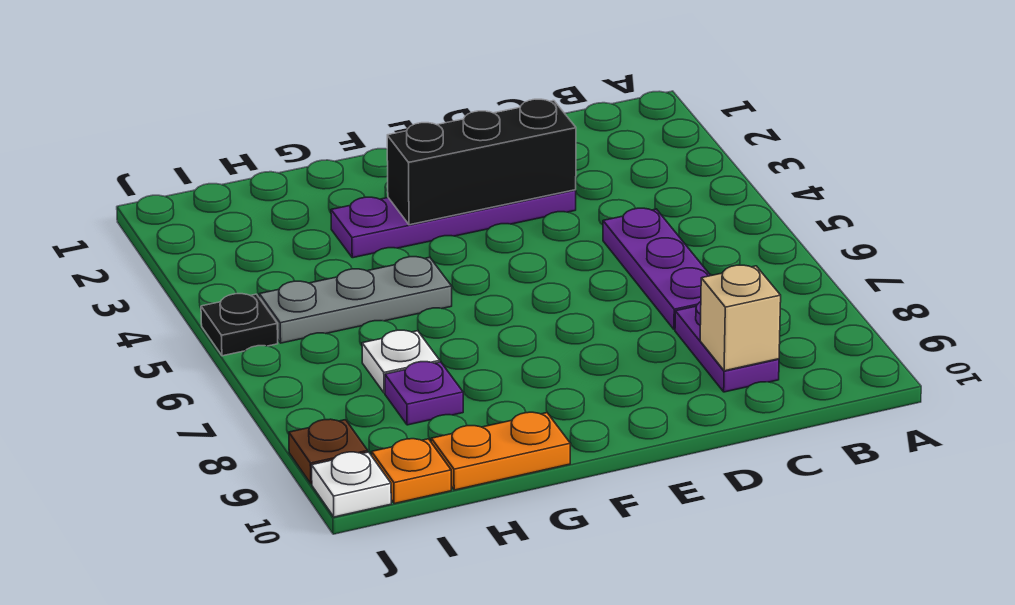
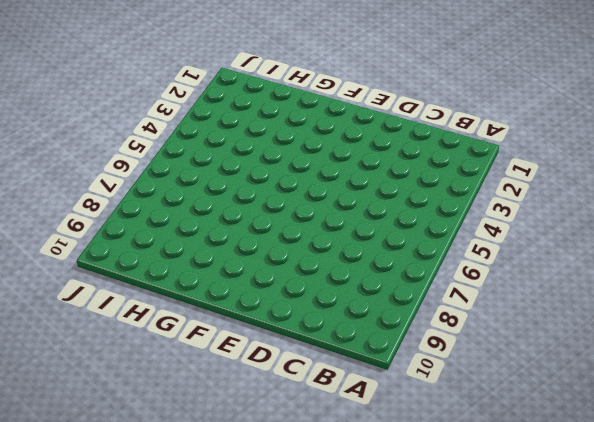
none -> purple plate C5:C7 level 1
none -> purple plate C8:C9 level 1
none -> purple plate D3:G3 level 1

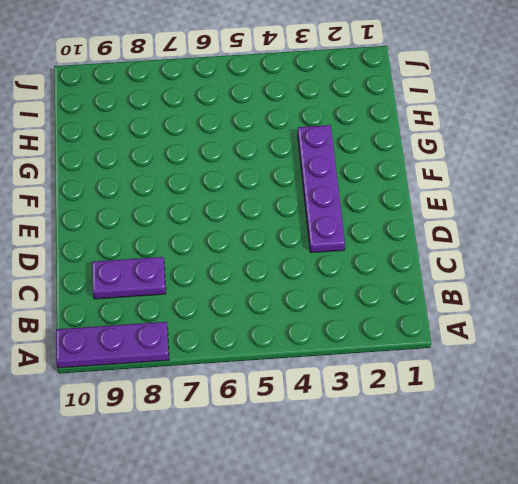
purple plate A8:A10 level 1 -> purple plate C5:C7 level 1
none -> grey plate G5:I5 level 1
none -> orange plate G10:H10 level 1
none -> white plate H7 level 1

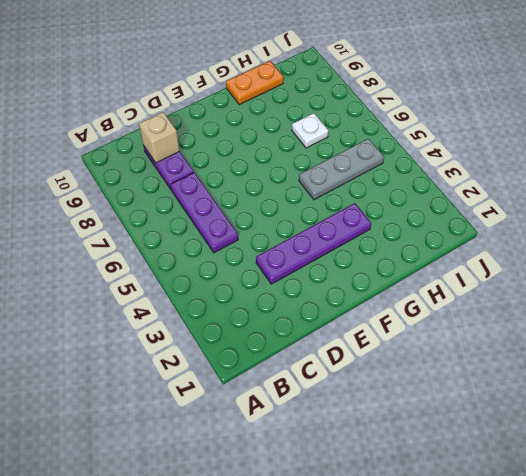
none -> purple plate H8 level 1
none -> orange plate I10 level 1
none -> black plate J5 level 1

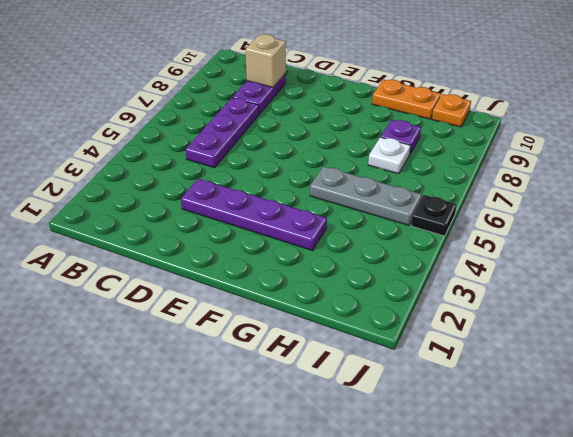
none -> brown plate J9 level 1
none -> white plate J10 level 1
none -> black brick D3:F3 level 2

